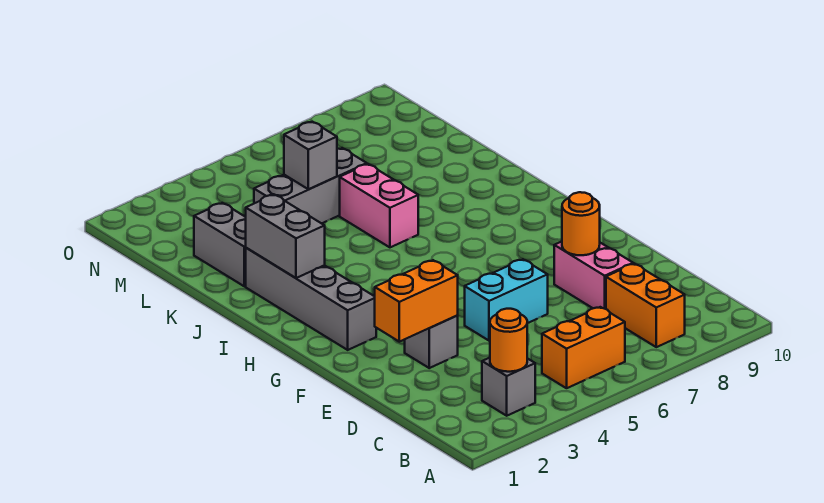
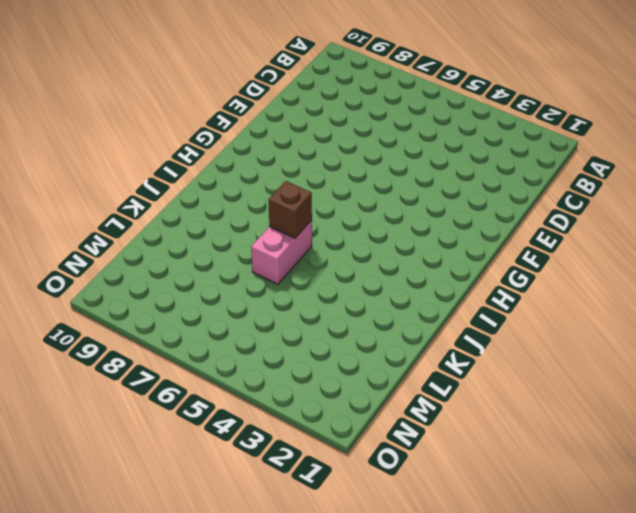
brown brick J6 level 2 -> none
none -> grey brick B3 level 1
none -> orange brick B5:B6 level 1
none -> orange brick B8:C8 level 1

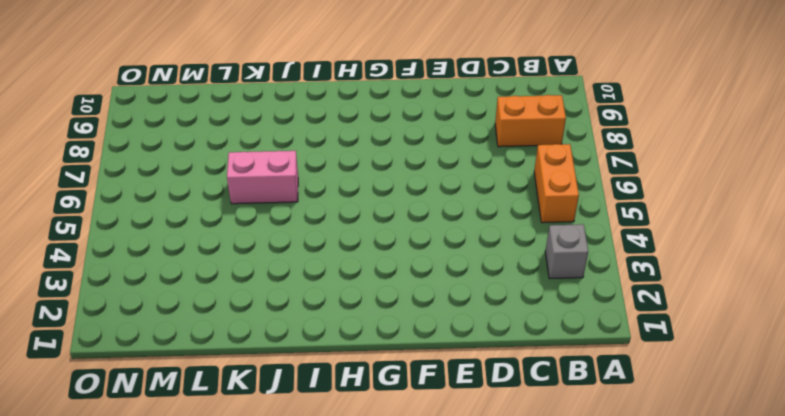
none -> pink brick D8:E8 level 1
none -> grey brick E3 level 1
none -> cyan brick E5:E6 level 1

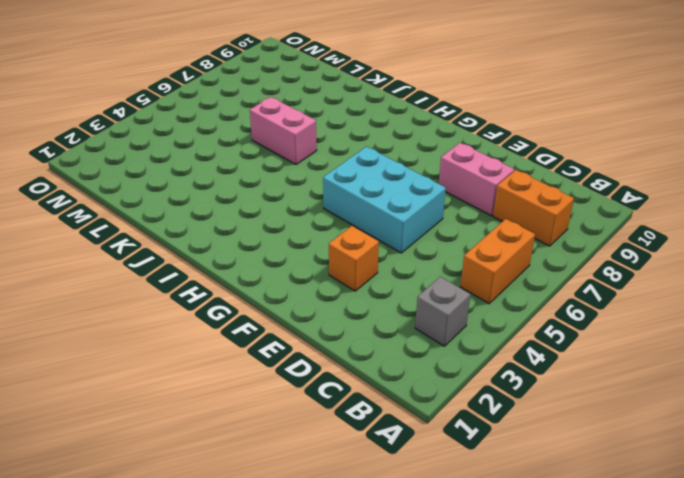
orange brick E3 level 1 -> grey brick E3 level 1
cyan brick E5:G6 level 1 -> cyan brick E5:E6 level 1
none -> grey brick G2:J2 level 1
none -> grey brick K2:L2 level 1
none -> grey brick L4:L6 level 1

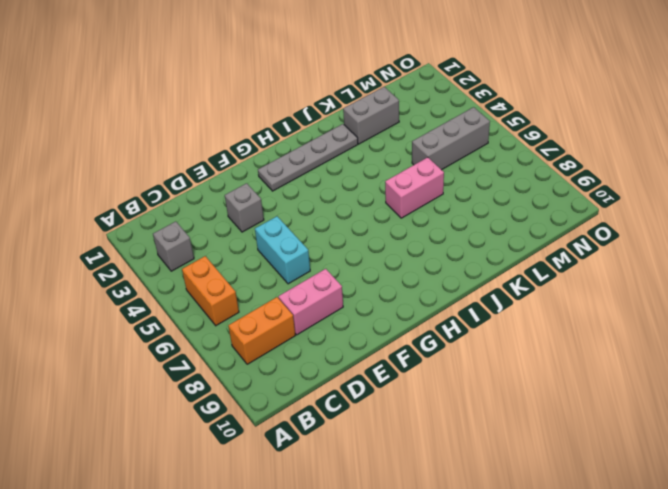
grey plate G2:J2 level 1 -> grey brick G2:J2 level 1
grey brick L5:N5 level 1 -> grey brick L4:L6 level 1
none -> orange round brick B3 level 2
none -> orange brick E2:E3 level 2
none -> orange round brick E8 level 2

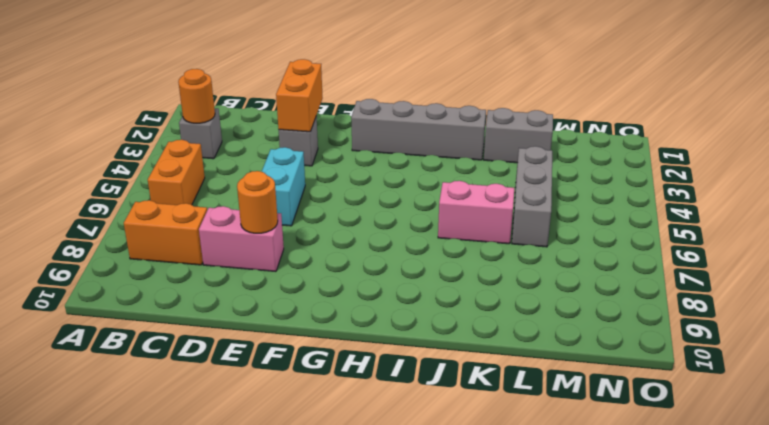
none -> grey brick I2:J2 level 2
none -> grey brick L5 level 2

